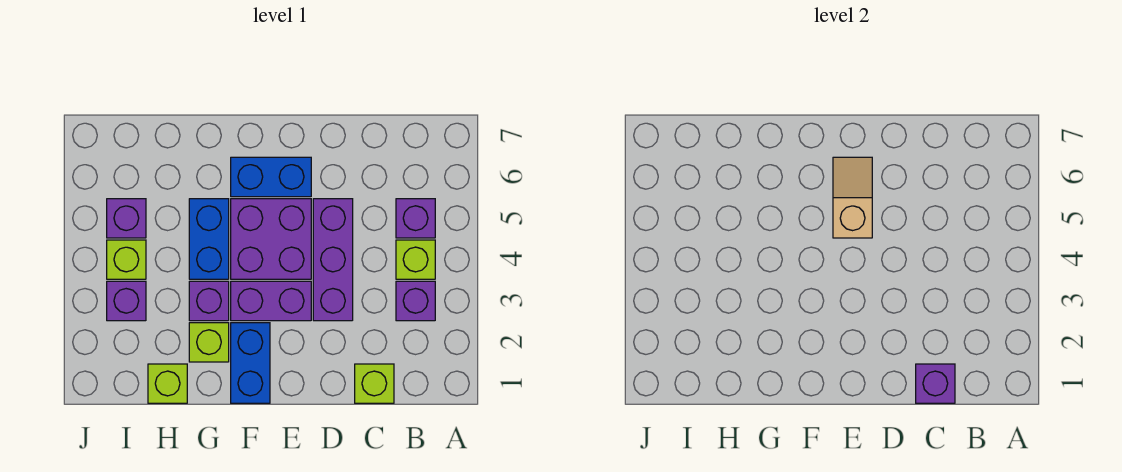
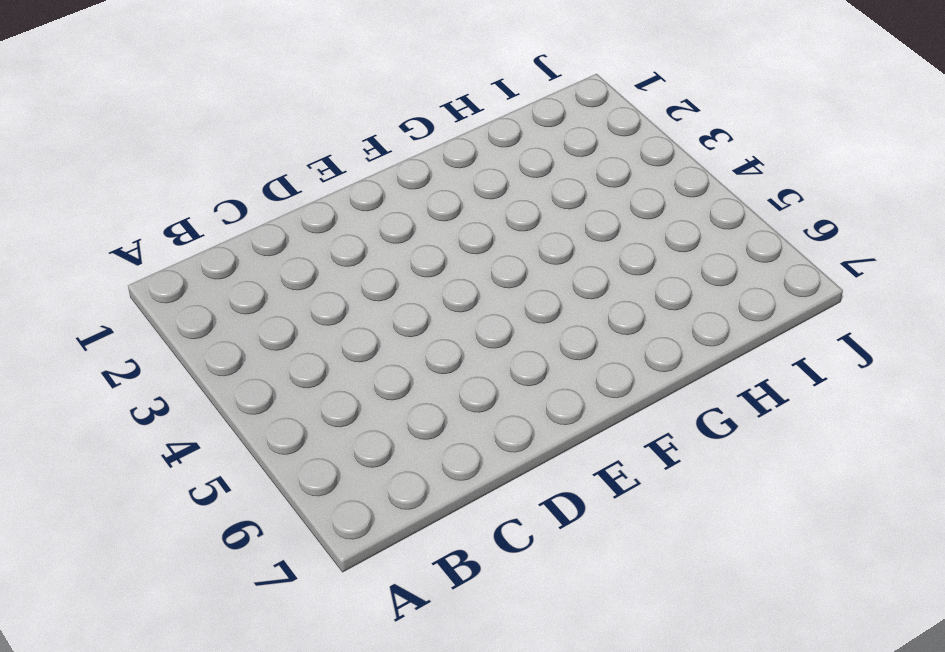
none -> purple brick B3 level 1
none -> lime brick B4 level 1
none -> purple brick B5 level 1

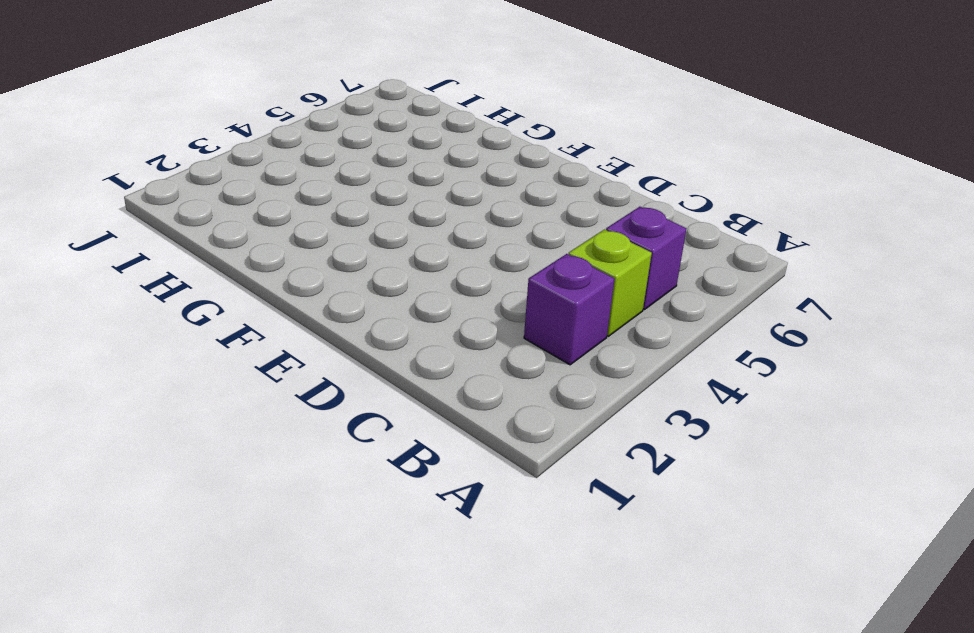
none -> lime brick C1 level 1
none -> purple brick D3:D5 level 1
none -> purple brick E3:F3 level 1

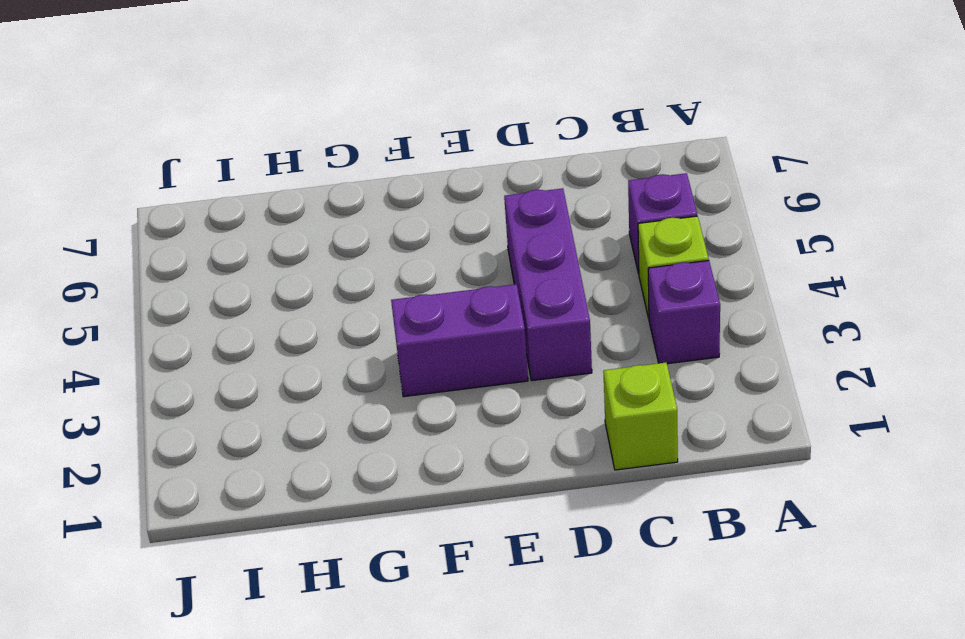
none -> purple brick E4:F5 level 1
none -> blue brick E6:F6 level 1
none -> blue brick F1:F2 level 1

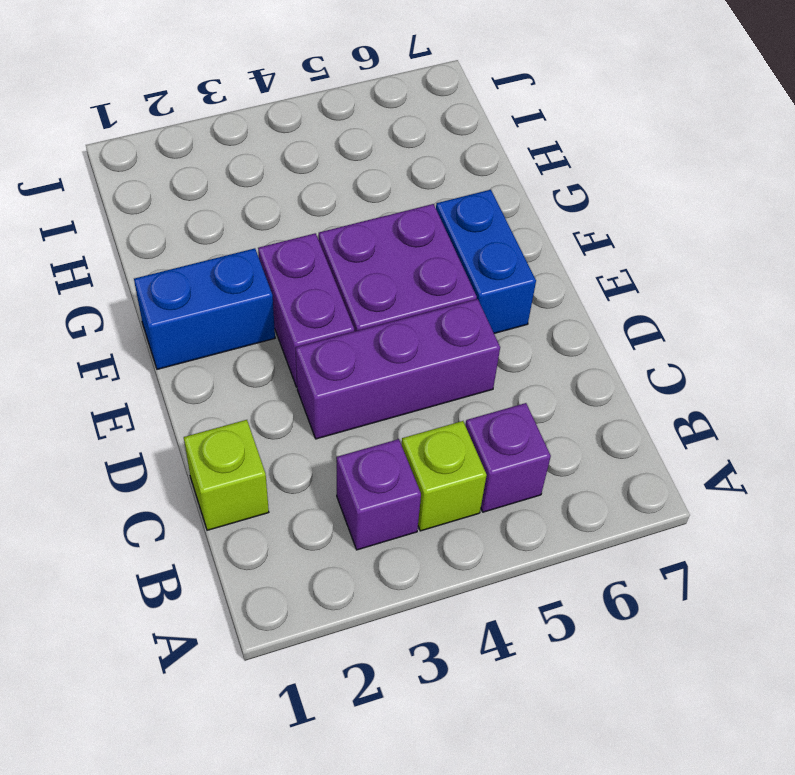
none -> lime brick G2 level 1
none -> purple brick G3 level 1
none -> blue brick G4:G5 level 1

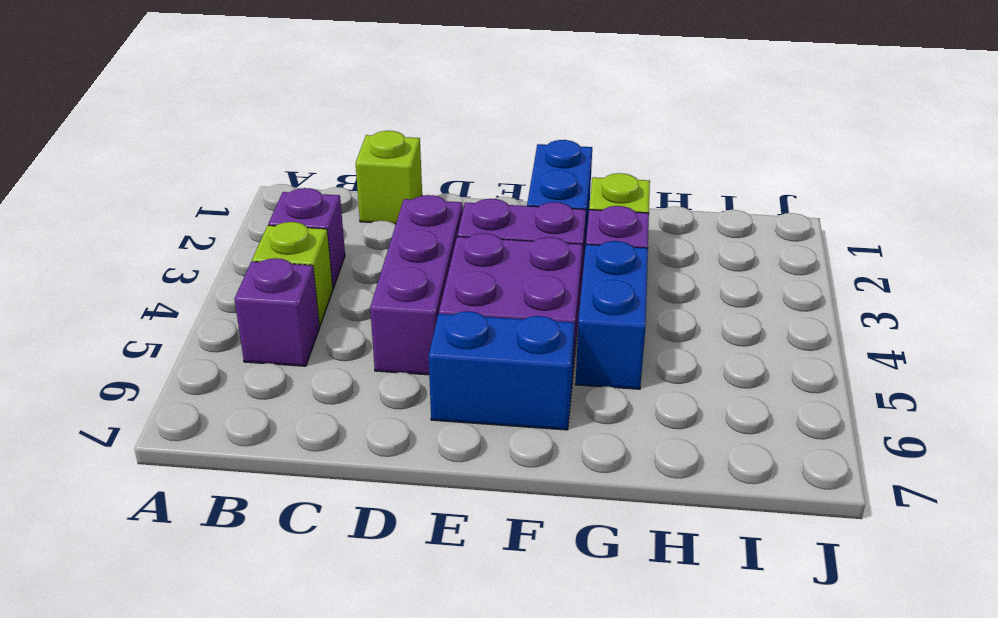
none -> lime brick H1 level 1
none -> purple brick I3 level 1
none -> lime brick I4 level 1

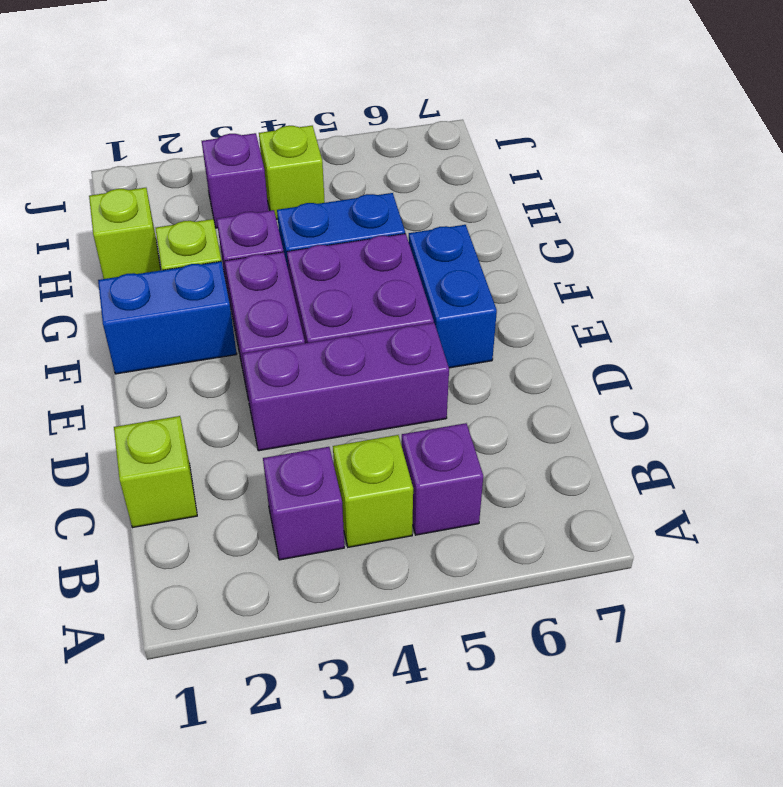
none -> purple brick I5 level 1
none -> purple brick C1 level 2
none -> tan slope E5:E6 level 2 top 5

